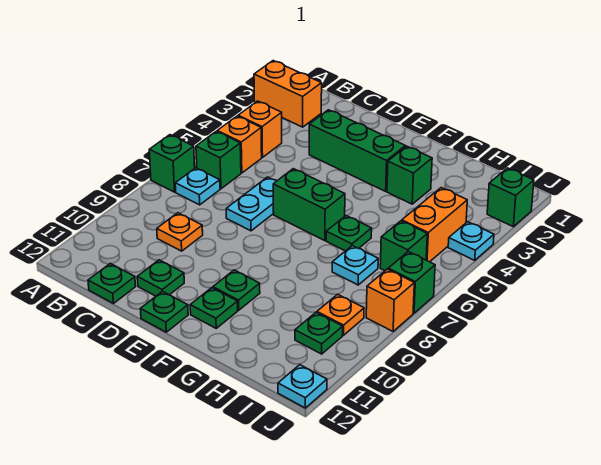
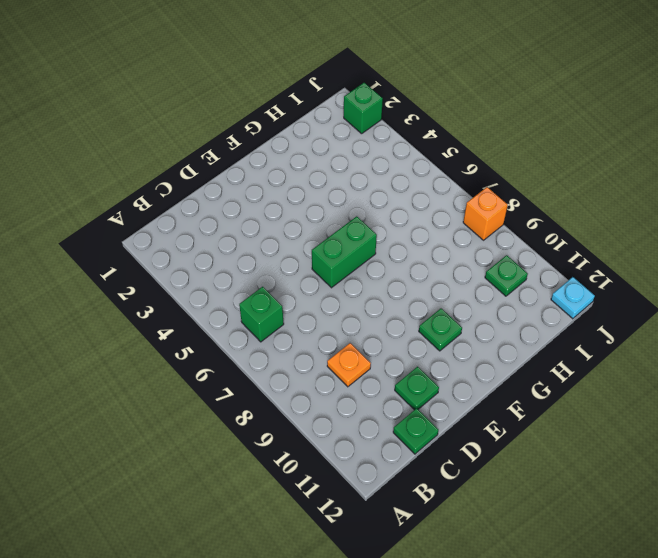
none -> orange brick A2:B2 level 1
none -> green brick A7 level 1
none -> orange brick B4 level 1

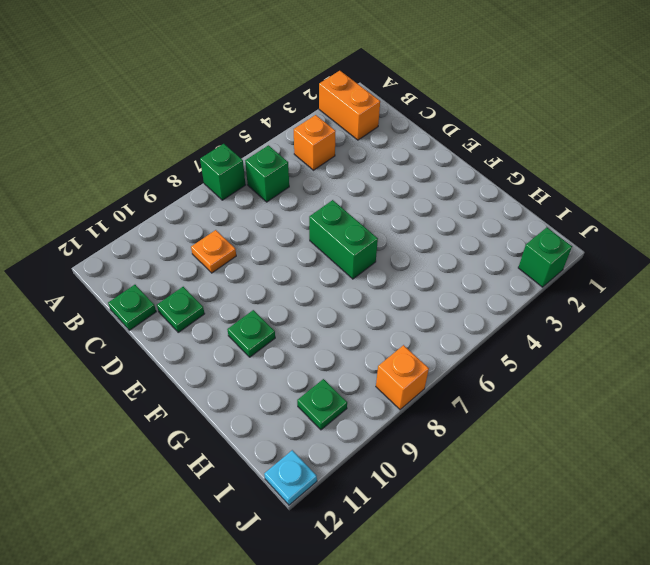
none -> orange brick B5 level 1
none -> cyan plate B7 level 1
none -> green brick D3:F3 level 1

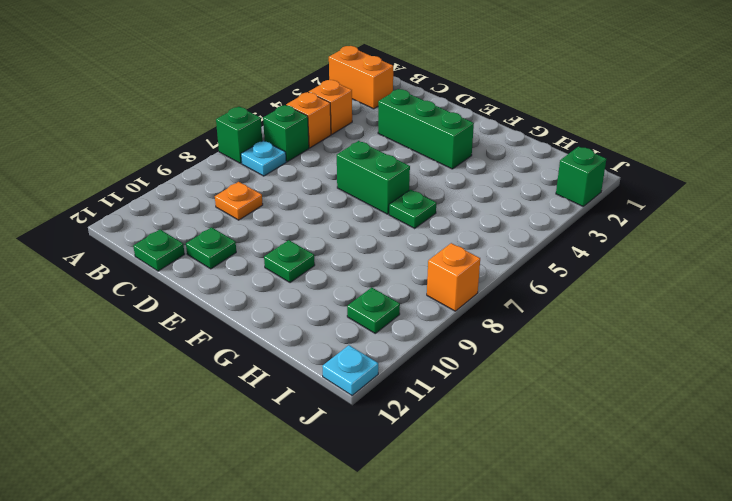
none -> cyan plate D6:D7 level 1
none -> green plate E12 level 1
none -> green plate F11 level 1

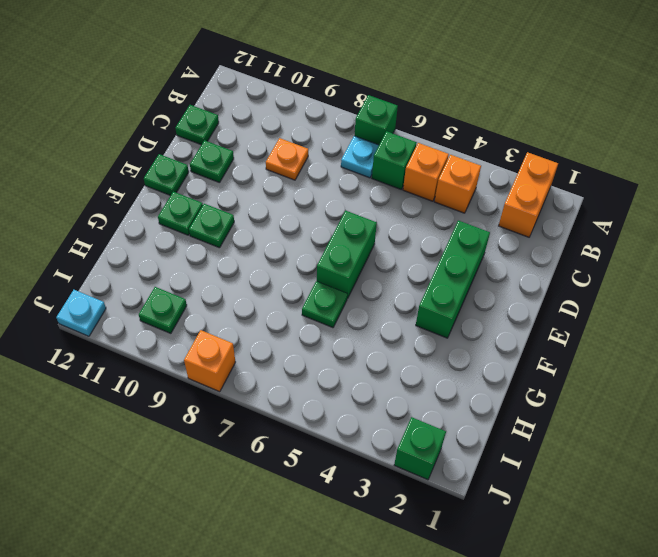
none -> cyan plate D6:D7 level 1
none -> green brick G3 level 1
none -> cyan plate H7 level 1

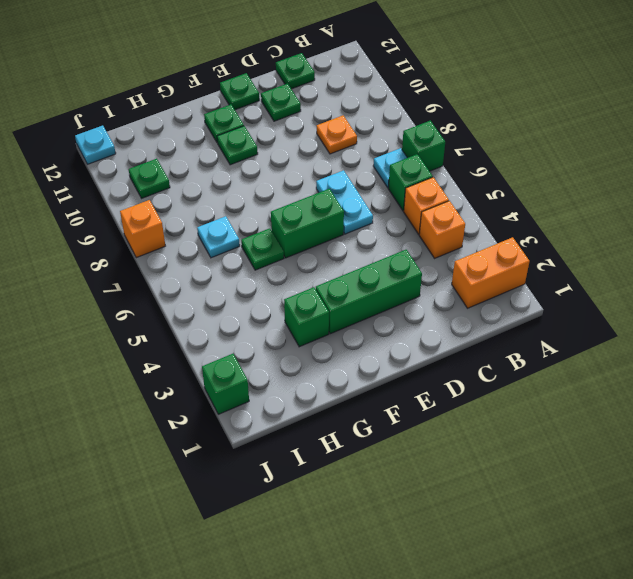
none -> orange brick I4:I5 level 1
none -> green brick I6 level 1
none -> orange plate I9 level 1

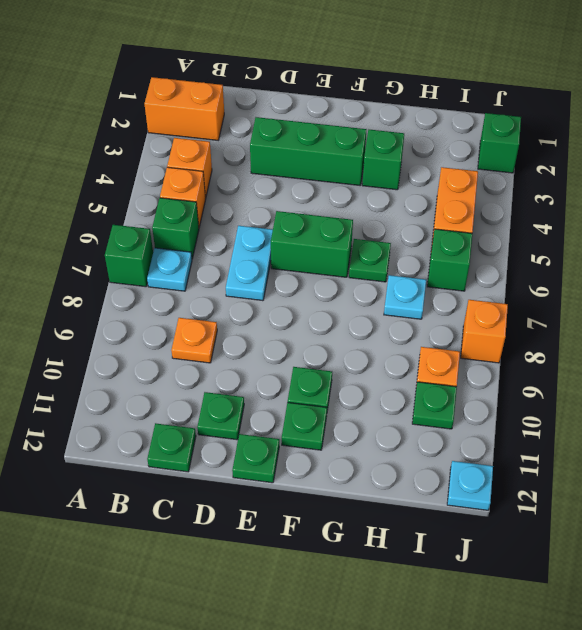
none -> cyan plate J4 level 1
none -> green brick J7 level 1

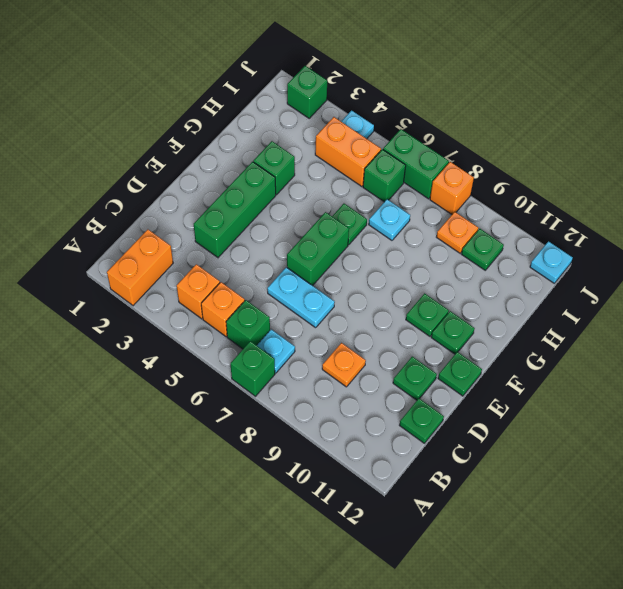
green brick J6:J7 level 1 -> green brick J7 level 1

